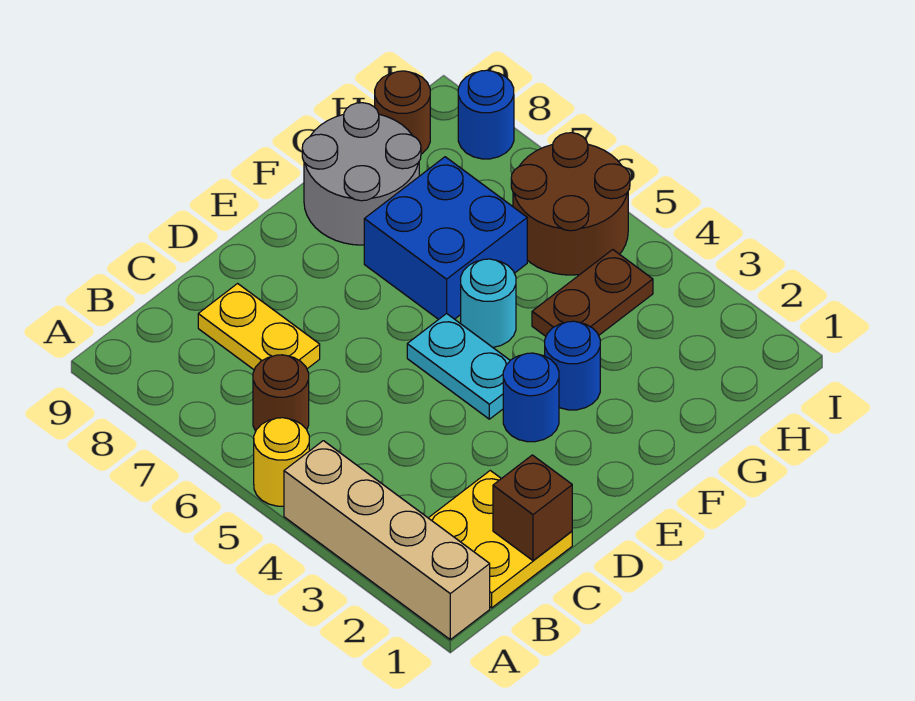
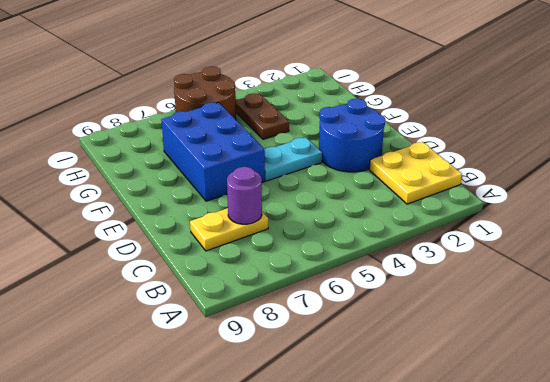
purple round brick C7 level 2 -> none
blue round brick D2:E3 level 1 -> blue round brick E3 level 1
blue brick E6:G7 level 1 -> blue brick F6:G7 level 1
none -> tan brick A1:A4 level 1
none -> yellow round brick A5 level 1
none -> brown round brick B6 level 1

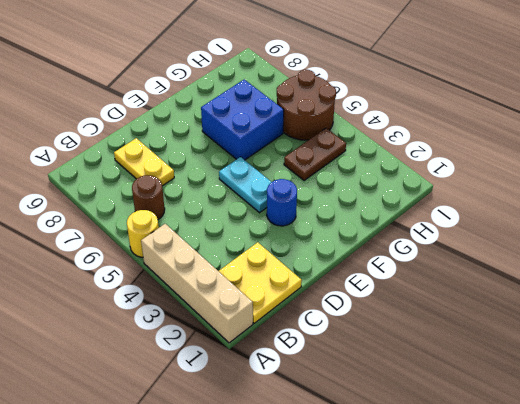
none -> blue round brick F3 level 1
none -> cyan round brick F5 level 1
none -> grey round brick F8:G9 level 1

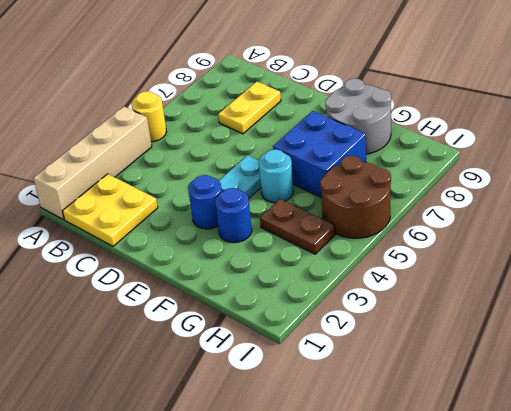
none -> brown round brick B6 level 1
none -> brown round brick H9 level 1
none -> blue round brick I8 level 1

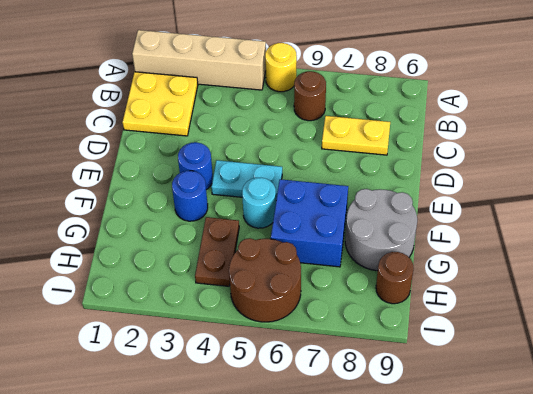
none -> blue round brick I8 level 1
none -> brown brick C1 level 2

